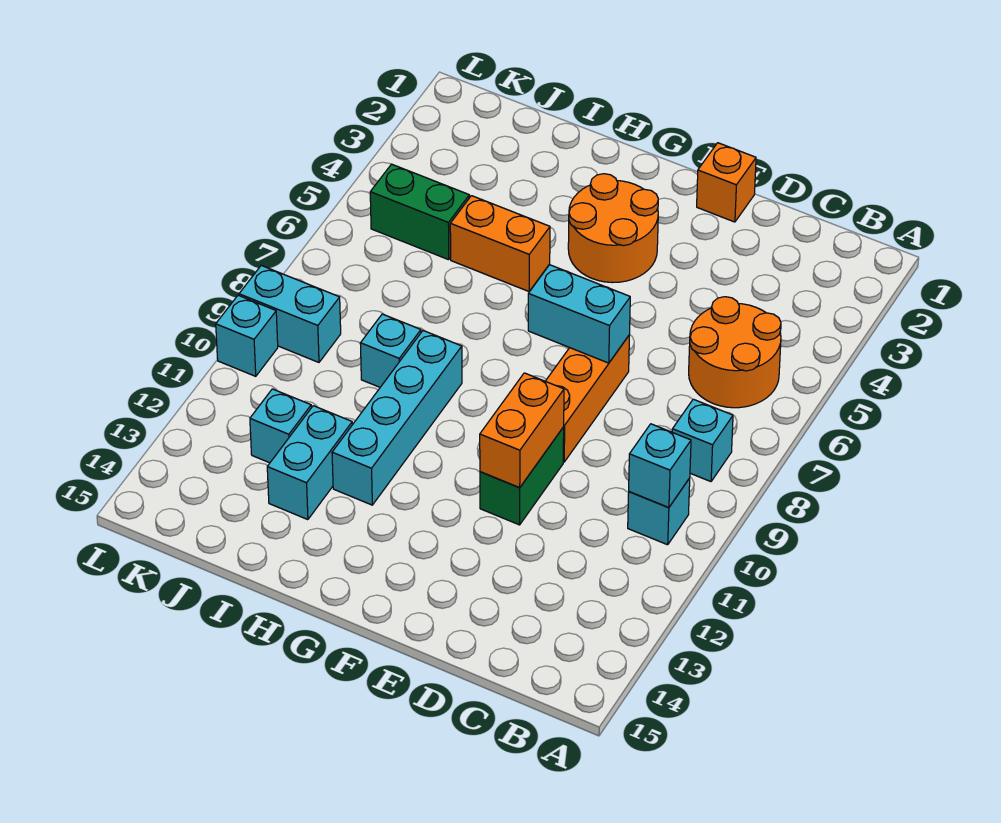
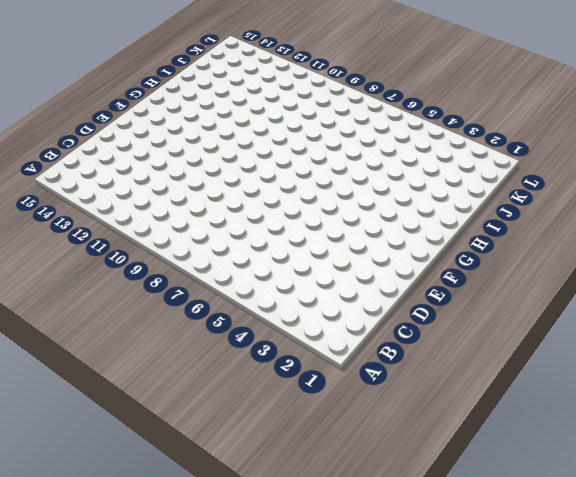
none -> orange round brick B5:C6 level 1
none -> cyan brick B8 level 1
none -> cyan brick B10 level 1

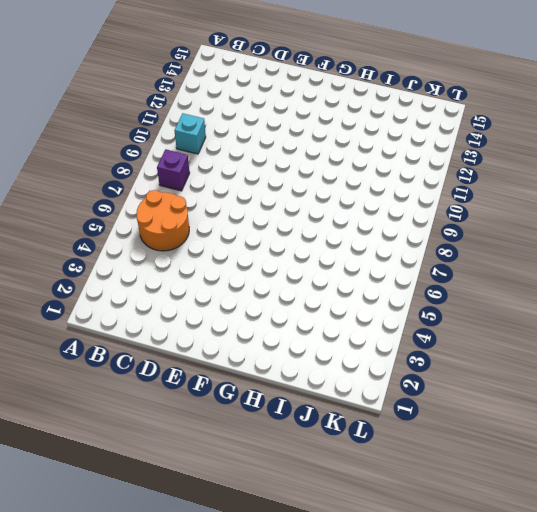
purple brick B8 level 1 -> cyan brick B8 level 1
none -> orange brick E1 level 1
none -> orange brick E7:E9 level 1
none -> green brick E10:E11 level 1

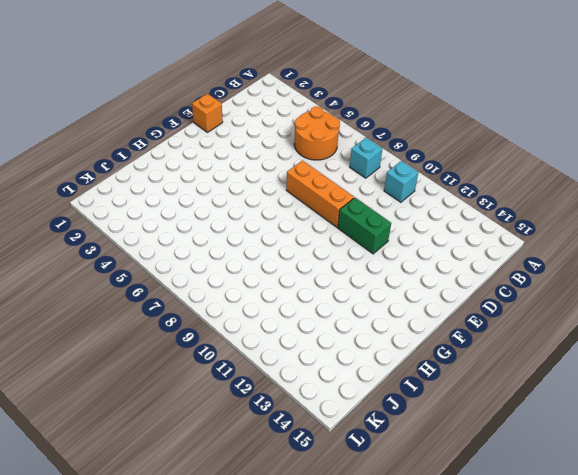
none -> orange round brick F3:G4 level 1
none -> orange brick H5:I5 level 1
none -> cyan brick H9:H12 level 1

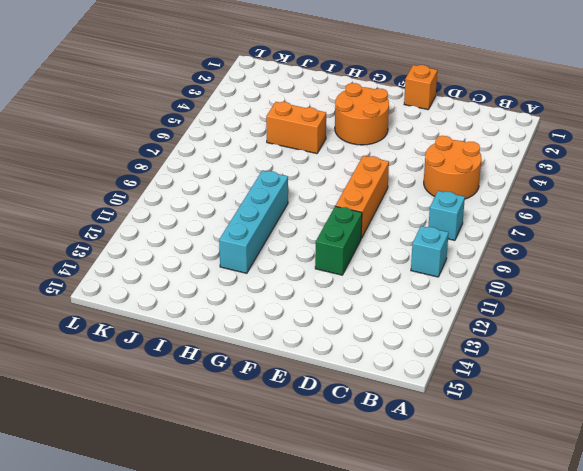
none -> cyan brick I9 level 1
none -> cyan brick I12:I13 level 1
none -> green brick J5:K5 level 1

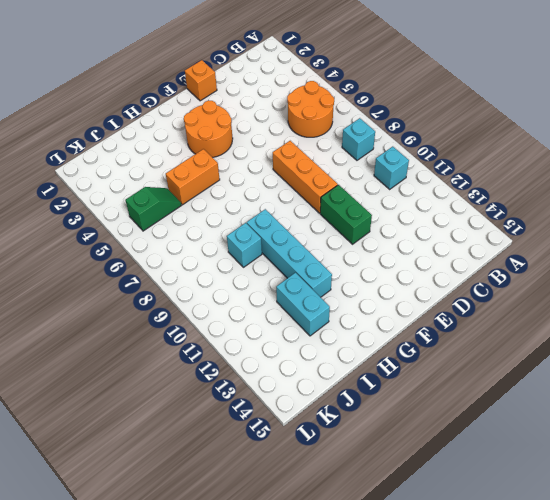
green slope J5:K5 level 1 top K -> green brick J5:K5 level 1
none -> cyan brick J12 level 1
none -> cyan brick K9:L9 level 1
none -> cyan brick L10 level 1

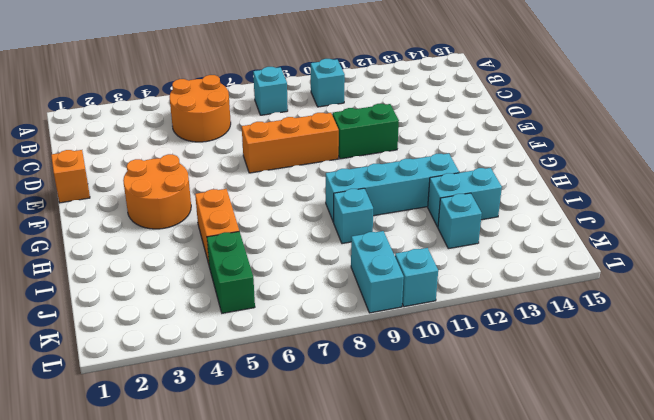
none -> cyan brick B10 level 2
none -> cyan brick E7:F7 level 2
none -> orange brick E10:E11 level 2

